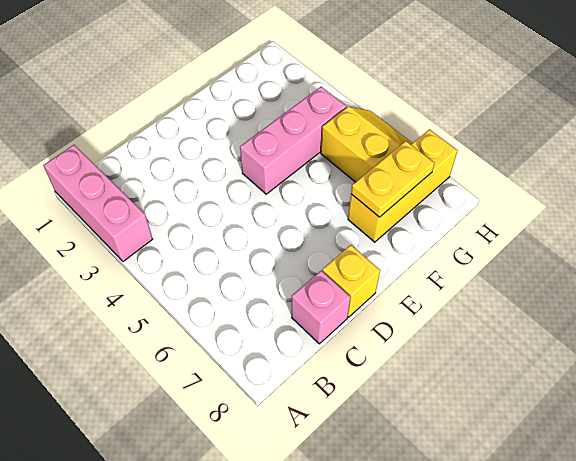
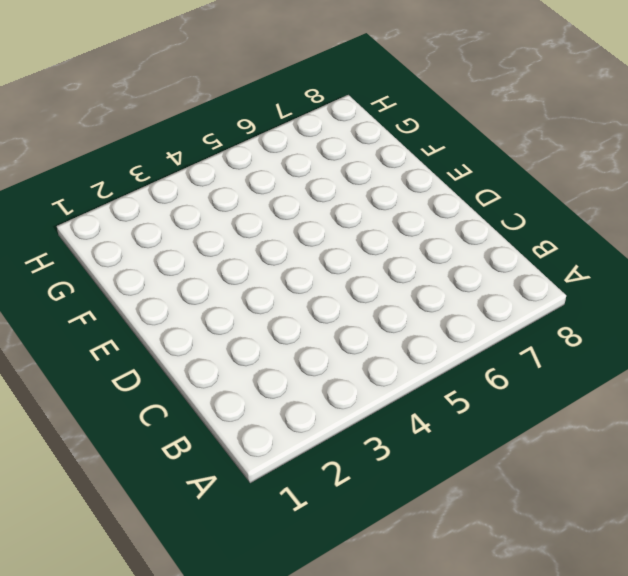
none -> pink brick A1:A3 level 1
none -> pink brick C8 level 1

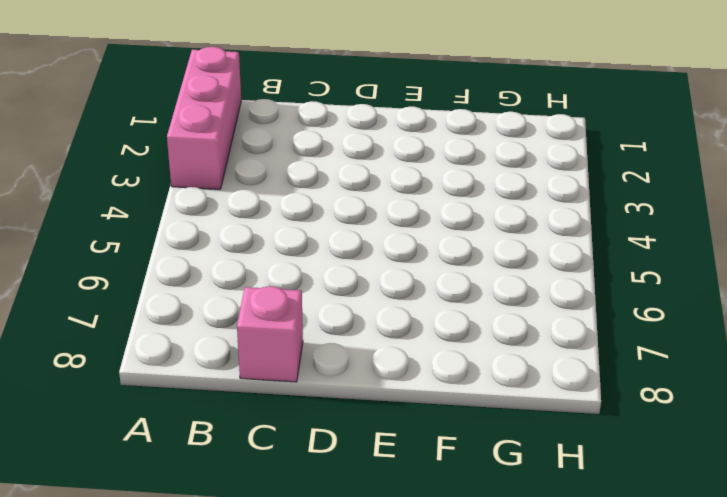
none -> yellow brick D8 level 1
none -> pink brick E4:G4 level 1

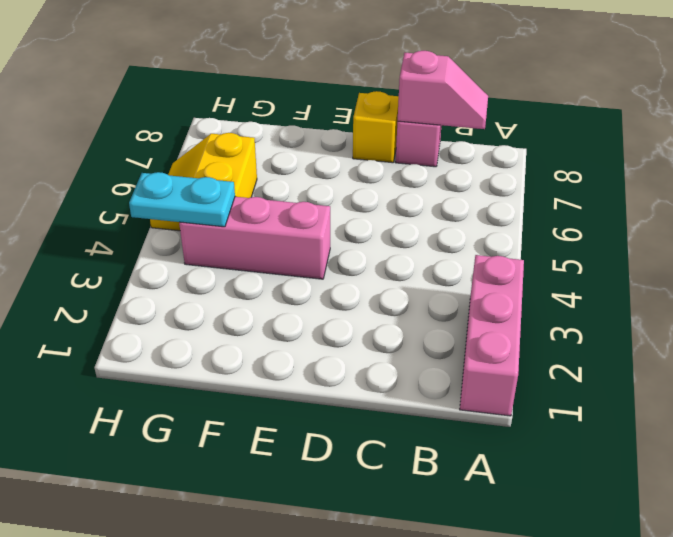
pink slope B8:C8 level 2 top C -> none
cyan plate G4:H4 level 2 -> none
none -> yellow brick F7:H7 level 1
none -> yellow plate F7:G7 level 2

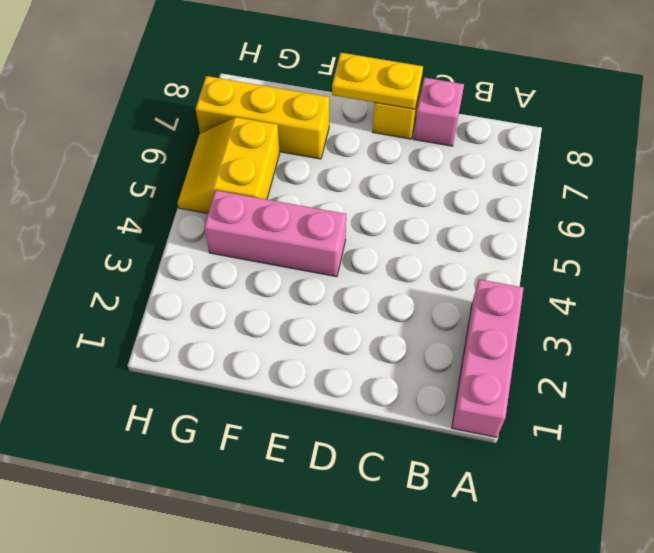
yellow plate D8:E8 level 2 -> yellow plate F7:G7 level 2

